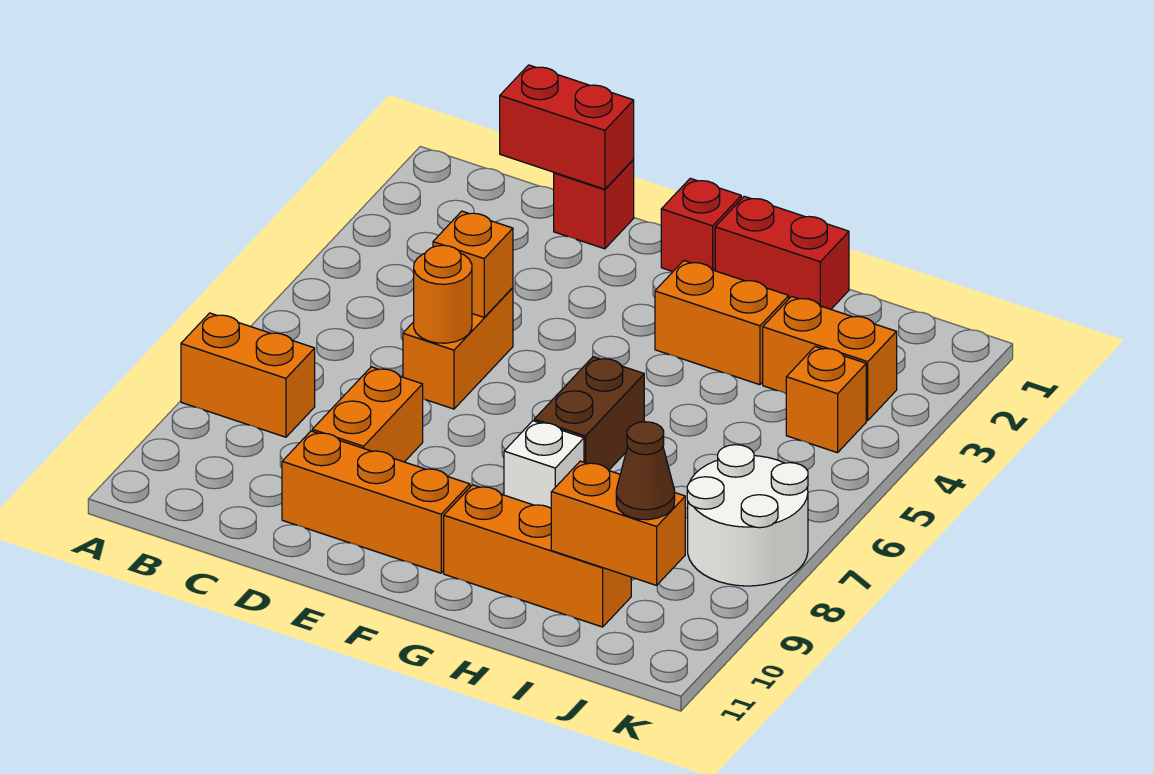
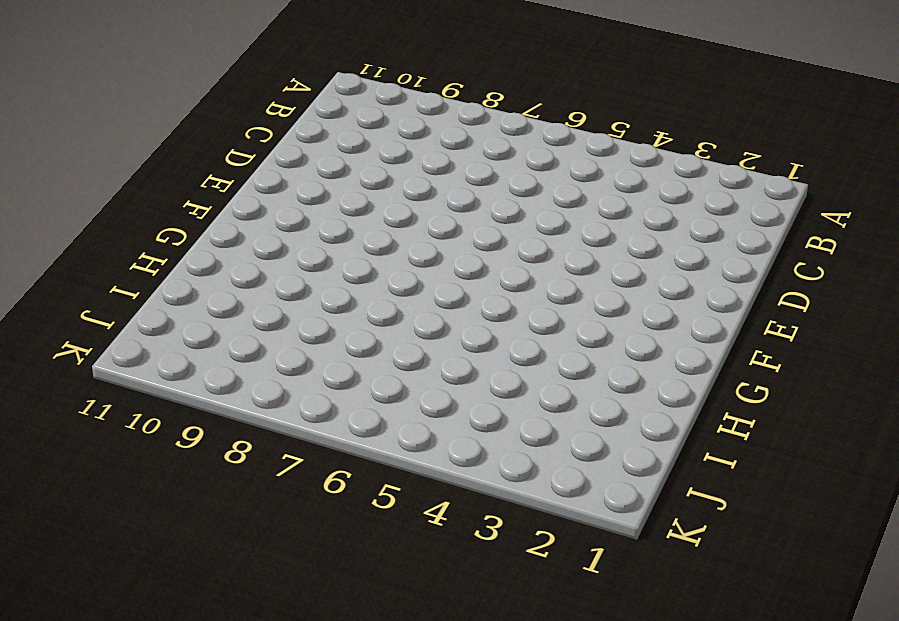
none -> orange brick A8:B8 level 1
none -> red brick D1 level 1
none -> orange brick D5:D6 level 1

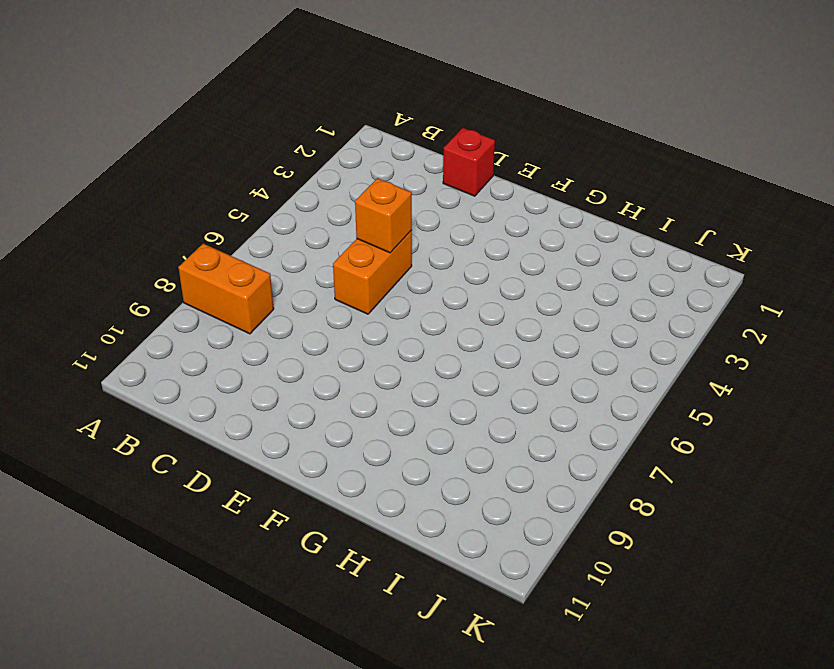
none -> orange brick D8:D9 level 1
none -> orange brick D10:F10 level 1
none -> red brick F1 level 1

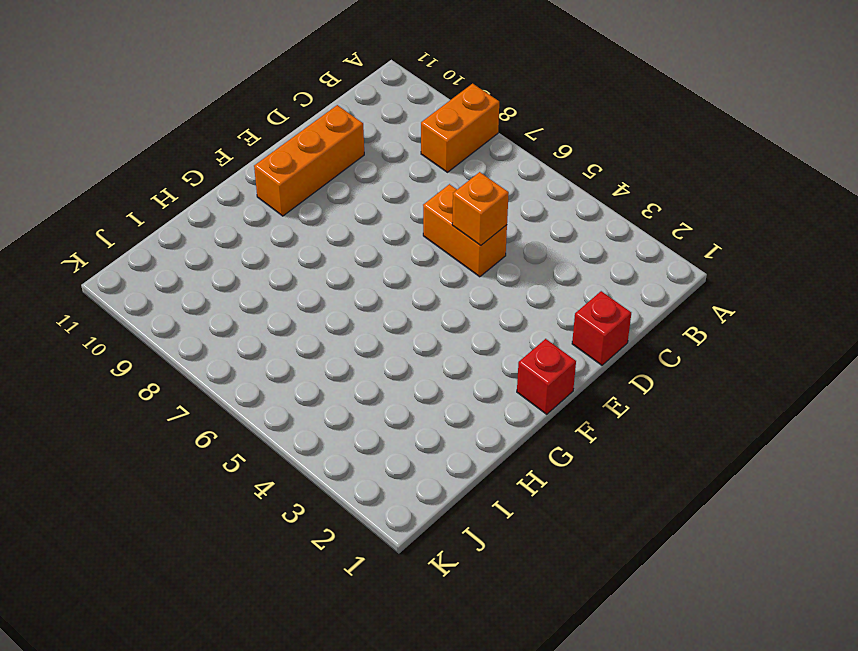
none -> orange brick D8:D9 level 1
none -> red brick G1:H1 level 1
none -> orange brick G3:H3 level 1

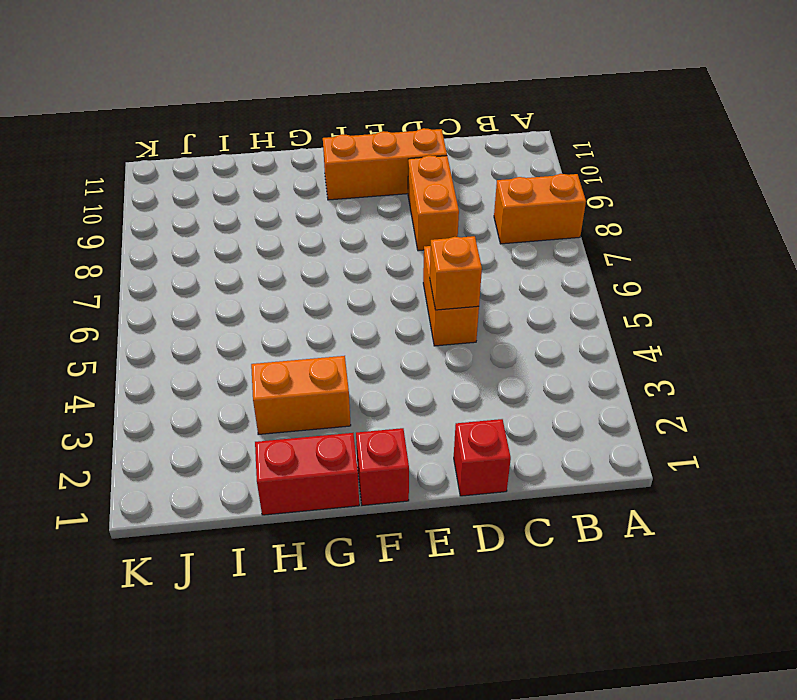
none -> brown brick G6:G7 level 1
none -> white brick G8 level 1
none -> orange brick G10:I10 level 1

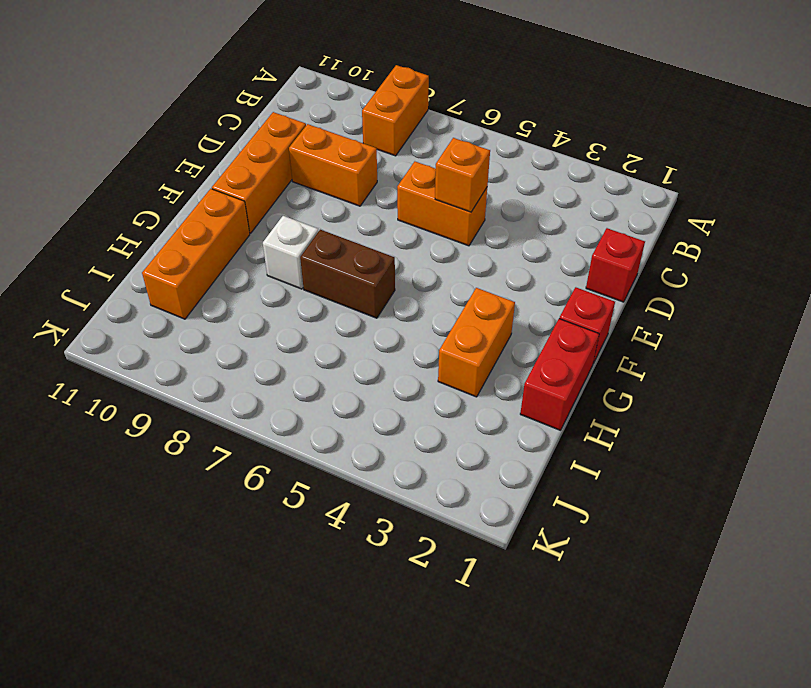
none -> orange brick I3:J3 level 1
none -> orange brick J4 level 1
none -> white round brick J7:K8 level 1

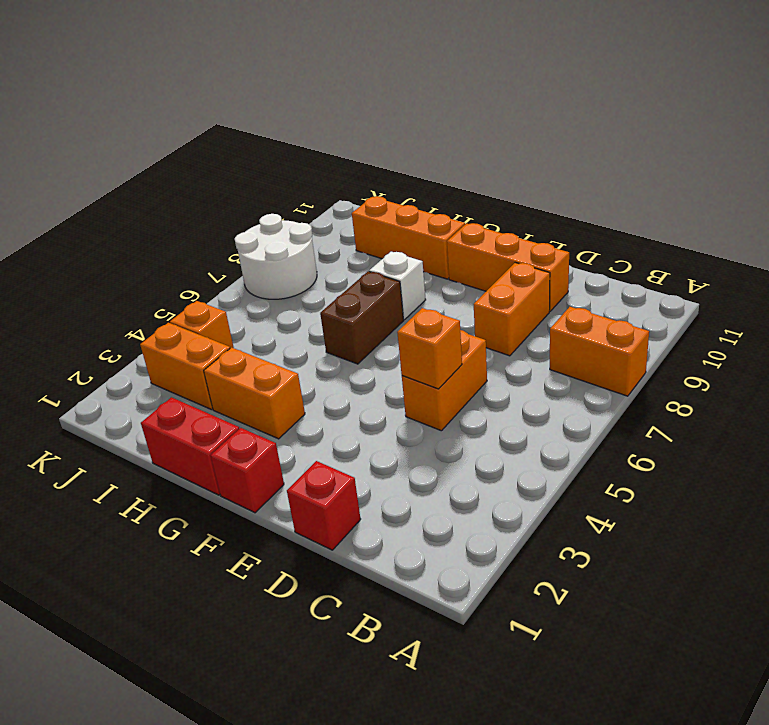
none -> red brick C1:D1 level 2
none -> orange round brick D6 level 2
none -> orange brick I10:J10 level 2

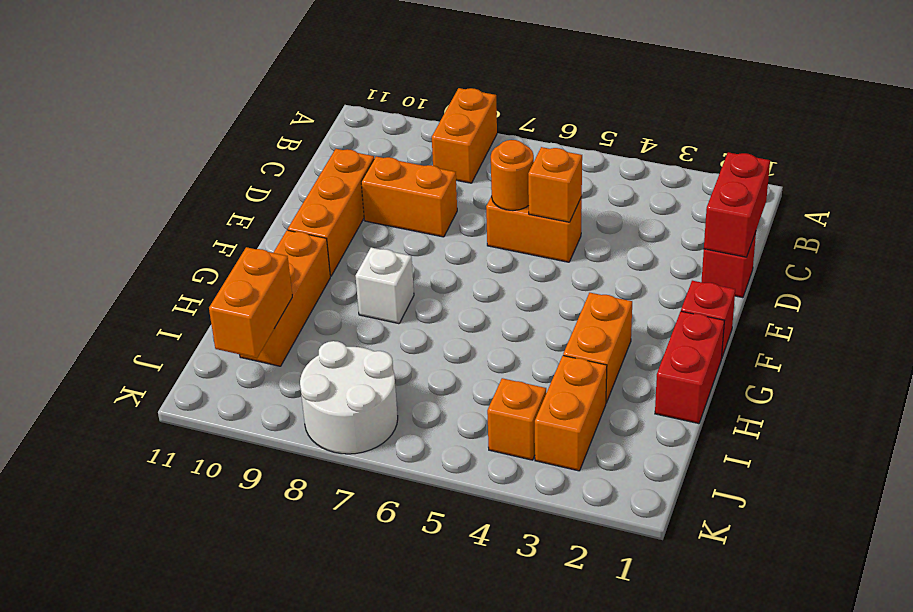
none -> brown brick G6:G7 level 1
none -> brown cone J10 level 3

